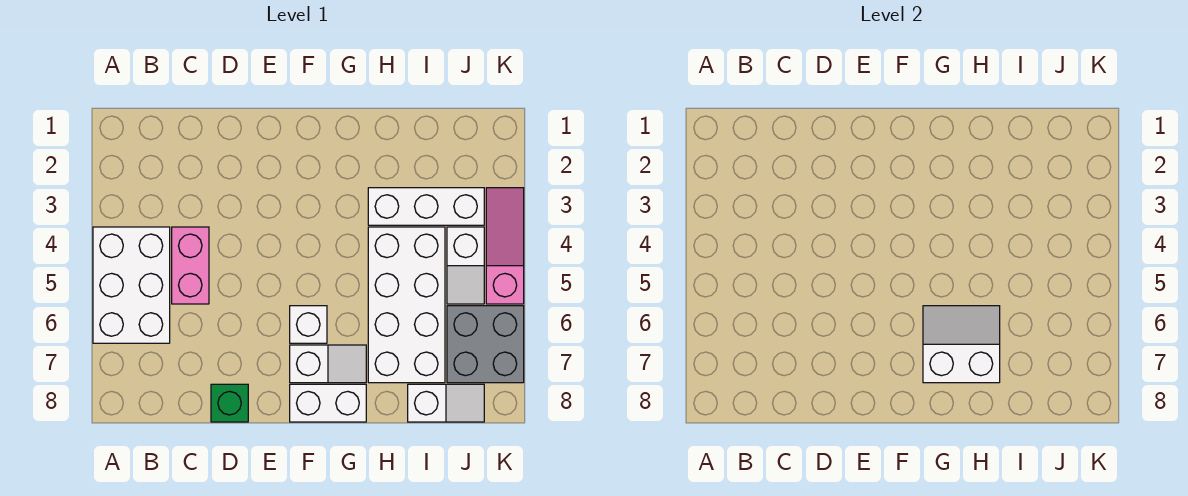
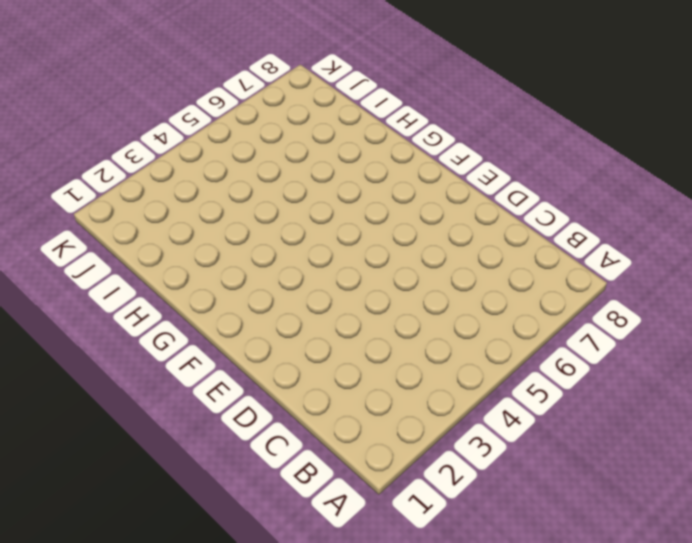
none -> white brick A4:B6 level 1
none -> pink brick C4:C5 level 1
none -> green brick D8 level 1

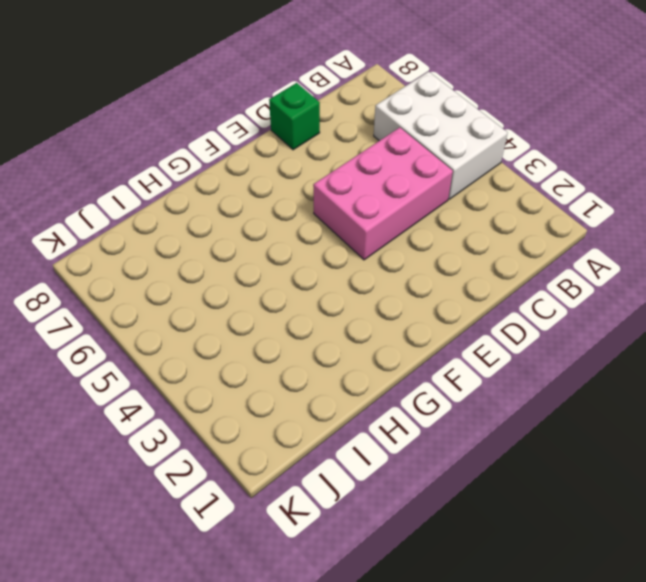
pink brick C4:E5 level 1 -> pink brick C4:C5 level 1
none -> white brick F6 level 1
none -> white slope F7:G7 level 1 top F
none -> white brick F8:G8 level 1

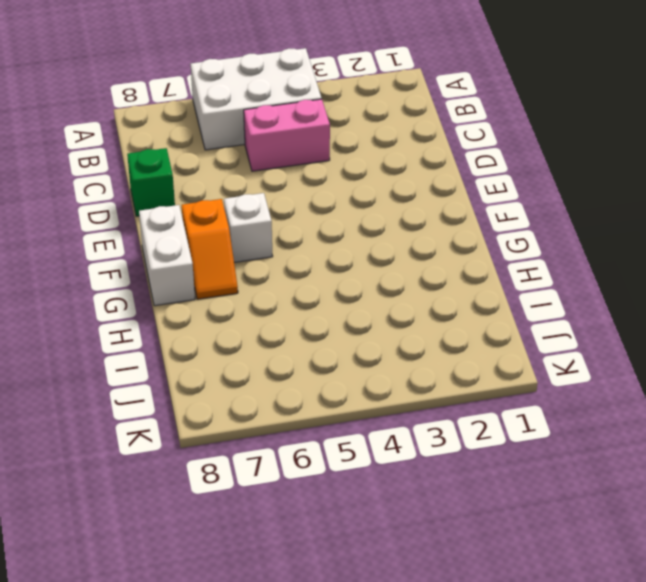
orange slope F7:G7 level 1 top F -> white slope F7:G7 level 1 top F
none -> white brick H3:J3 level 1
none -> white brick H4:I7 level 1
none -> white slope I8:J8 level 1 top I

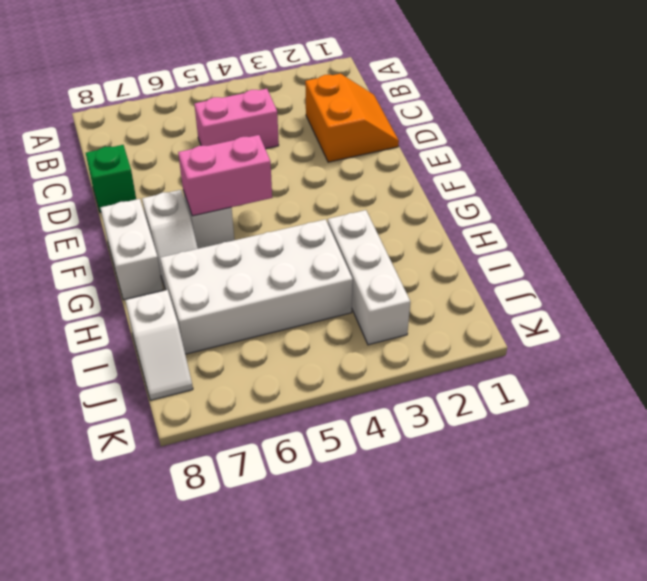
orange slope C1:D2 level 1 top 2 -> none
pink brick F5:F6 level 2 -> none
none -> white brick A4:B6 level 1
none -> white slope J4:J5 level 1 top 4
none -> grey brick J6:K7 level 1

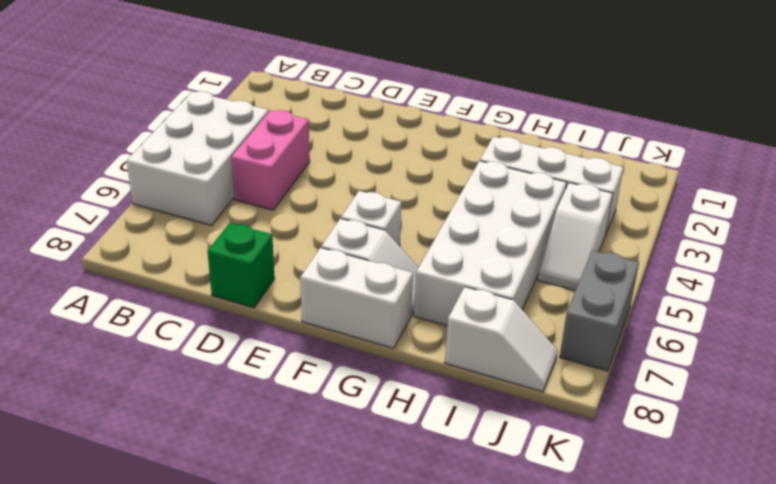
grey brick K6:K7 level 1 -> grey brick J6:K7 level 1
none -> pink slope K3:K5 level 1 top 5
none -> white slope G6:H7 level 2 top 7

